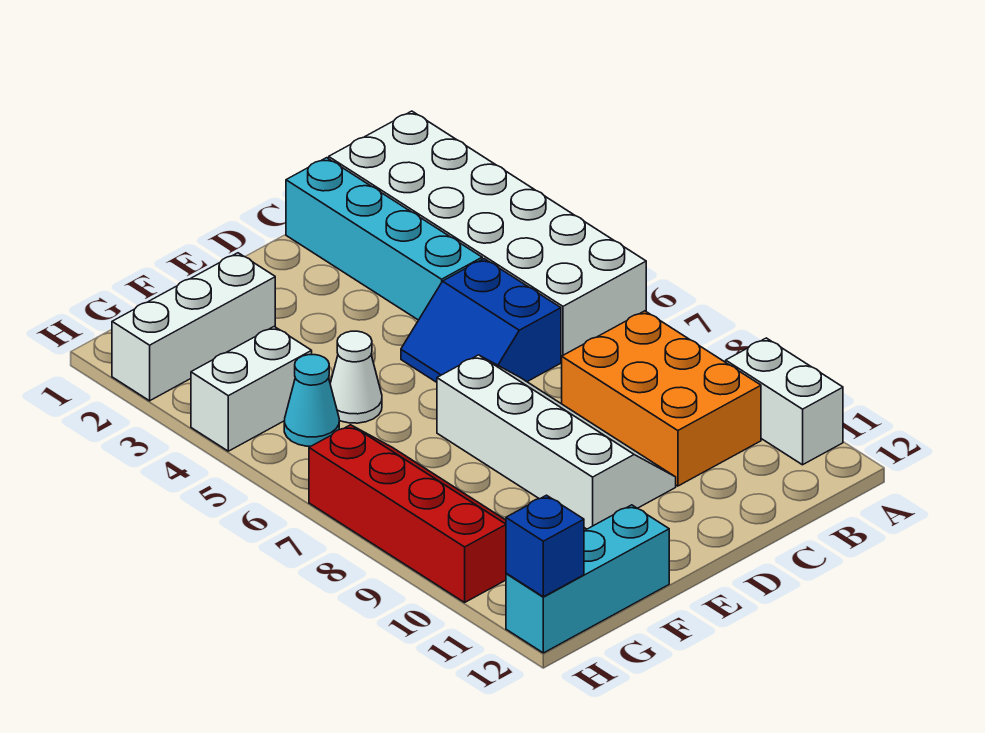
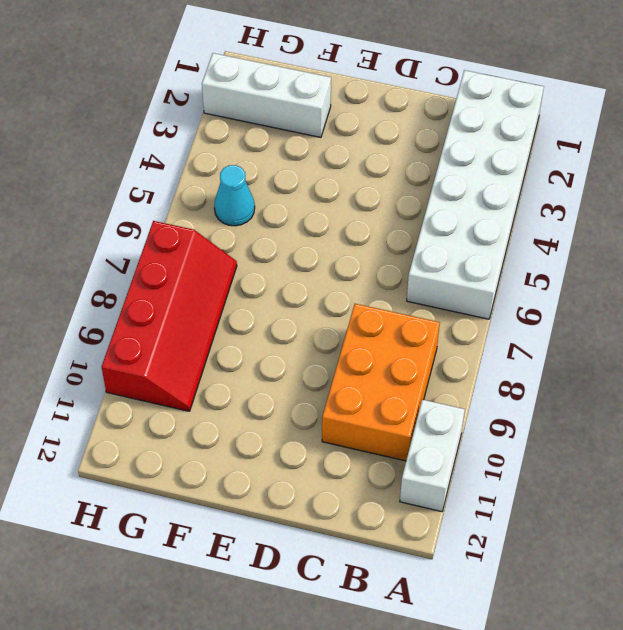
none -> cyan brick C1:C4 level 1
none -> blue slope C5:D6 level 1 top C
none -> white slope D7:E10 level 1 top E

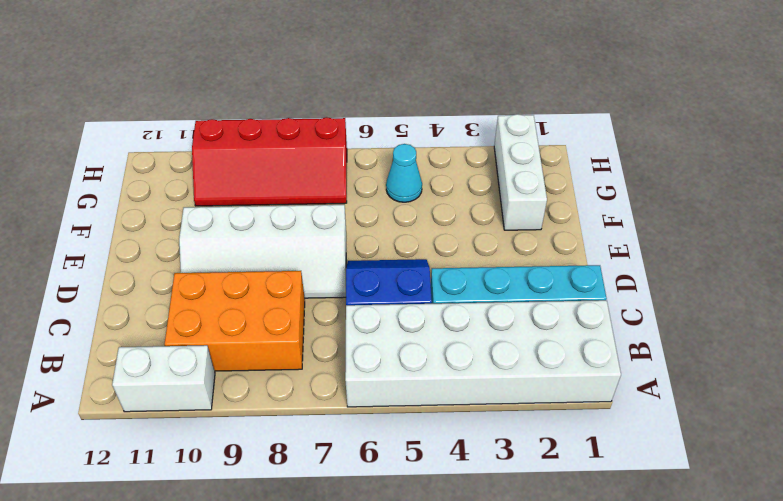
none -> white cone F5 level 1
none -> cyan brick F12:H12 level 1
none -> white brick G4:H4 level 1

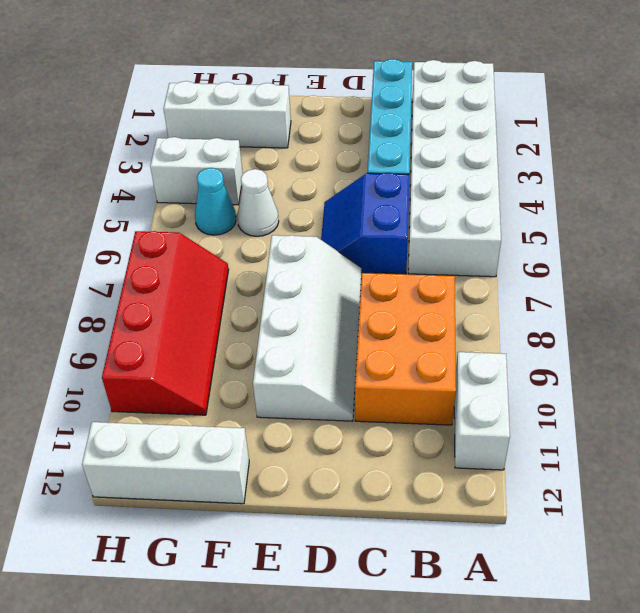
white brick F12:H12 level 1 -> cyan brick F12:H12 level 1
none -> blue brick H12 level 2

